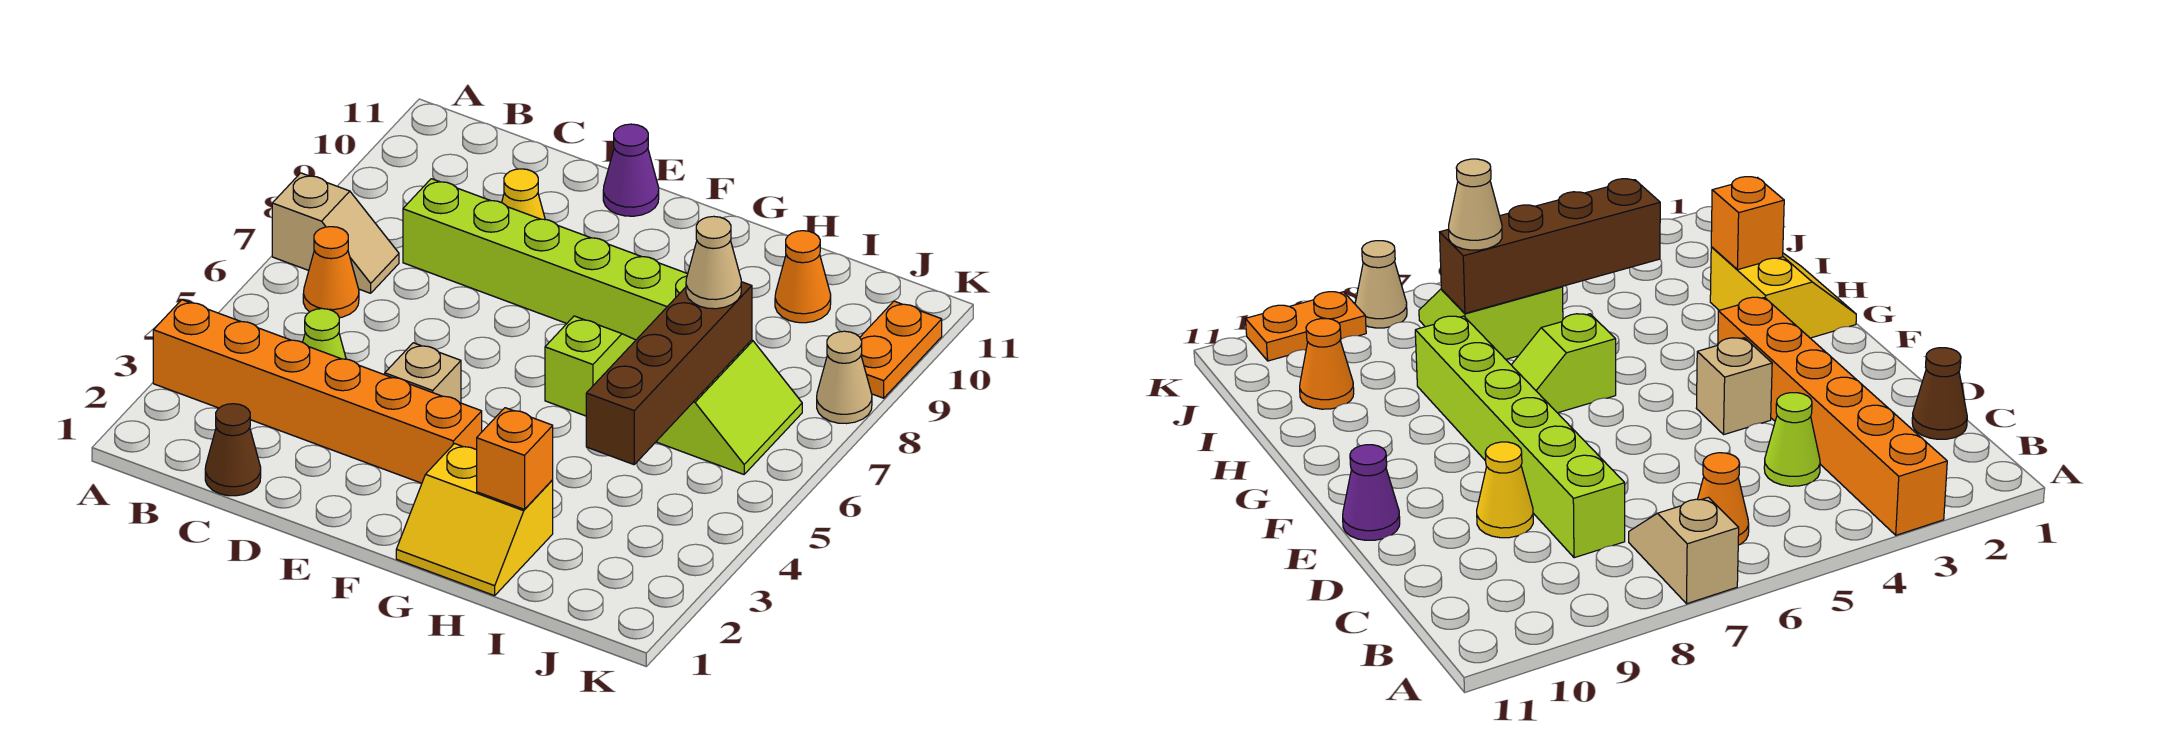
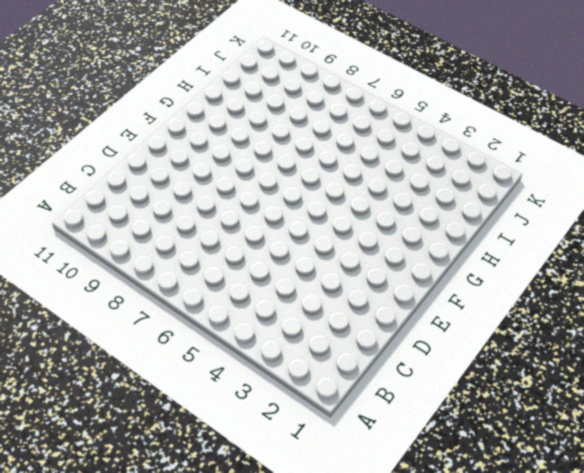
none -> orange brick A3:F3 level 1
none -> tan slope A7:B7 level 1 top A
none -> orange cone B6 level 1

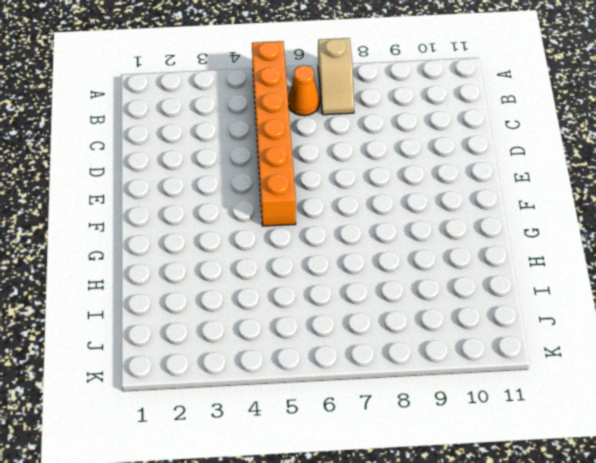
orange brick A5:F5 level 1 -> orange brick A3:F3 level 1
none -> brown cone C1 level 1
none -> lime cone C4 level 1
none -> lime brick C8:H8 level 1

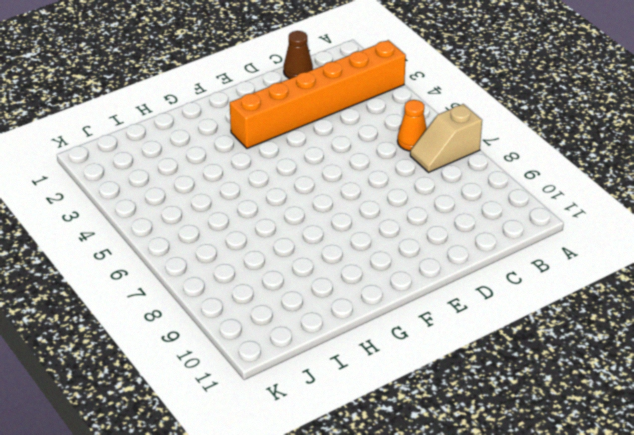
none -> lime cone C4 level 1
none -> lime brick C8:H8 level 1
none -> yellow cone D9 level 1

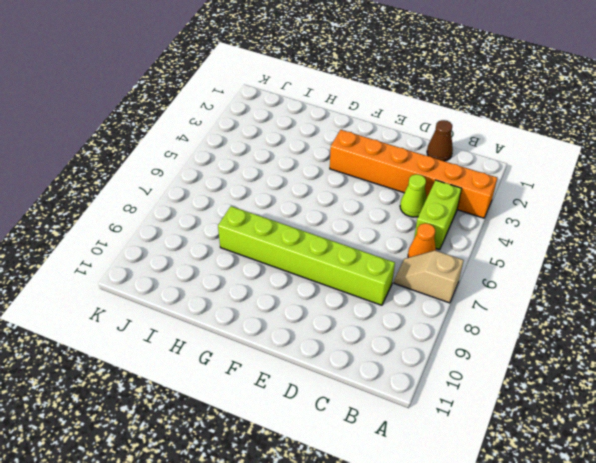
lime brick B4:B5 level 1 -> none
none -> yellow cone D9 level 1
none -> tan brick E4 level 1
none -> purple cone E11 level 1

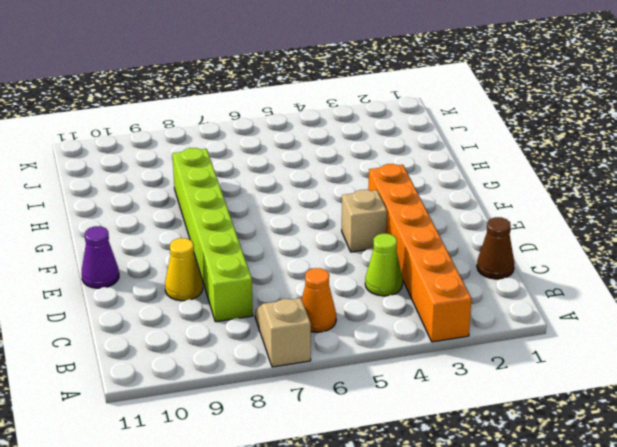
none -> yellow slope G1:H2 level 1 top 2
none -> lime slope G6:G7 level 1 top 6
none -> lime slope I6:J7 level 1 top I

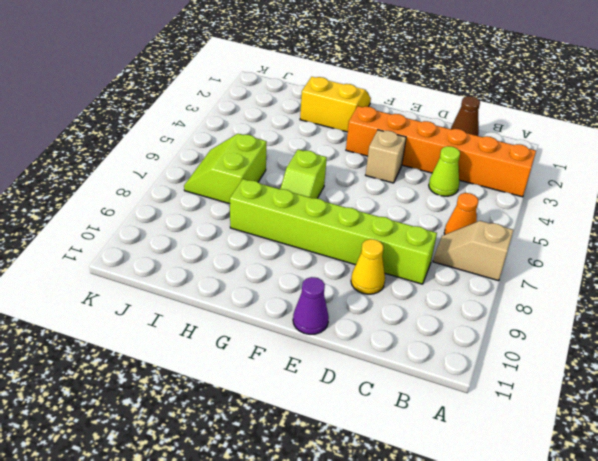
none -> orange cone I10 level 1
none -> tan cone K8 level 1
none -> orange plate K9:K10 level 1

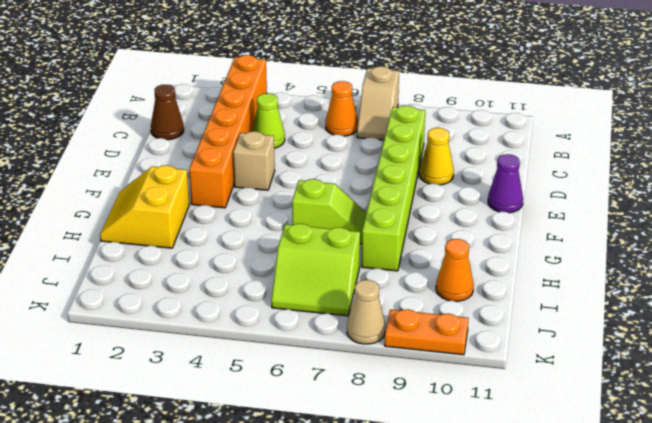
none -> orange brick H2 level 2
none -> brown brick I4:I7 level 2
none -> tan cone I7 level 3

